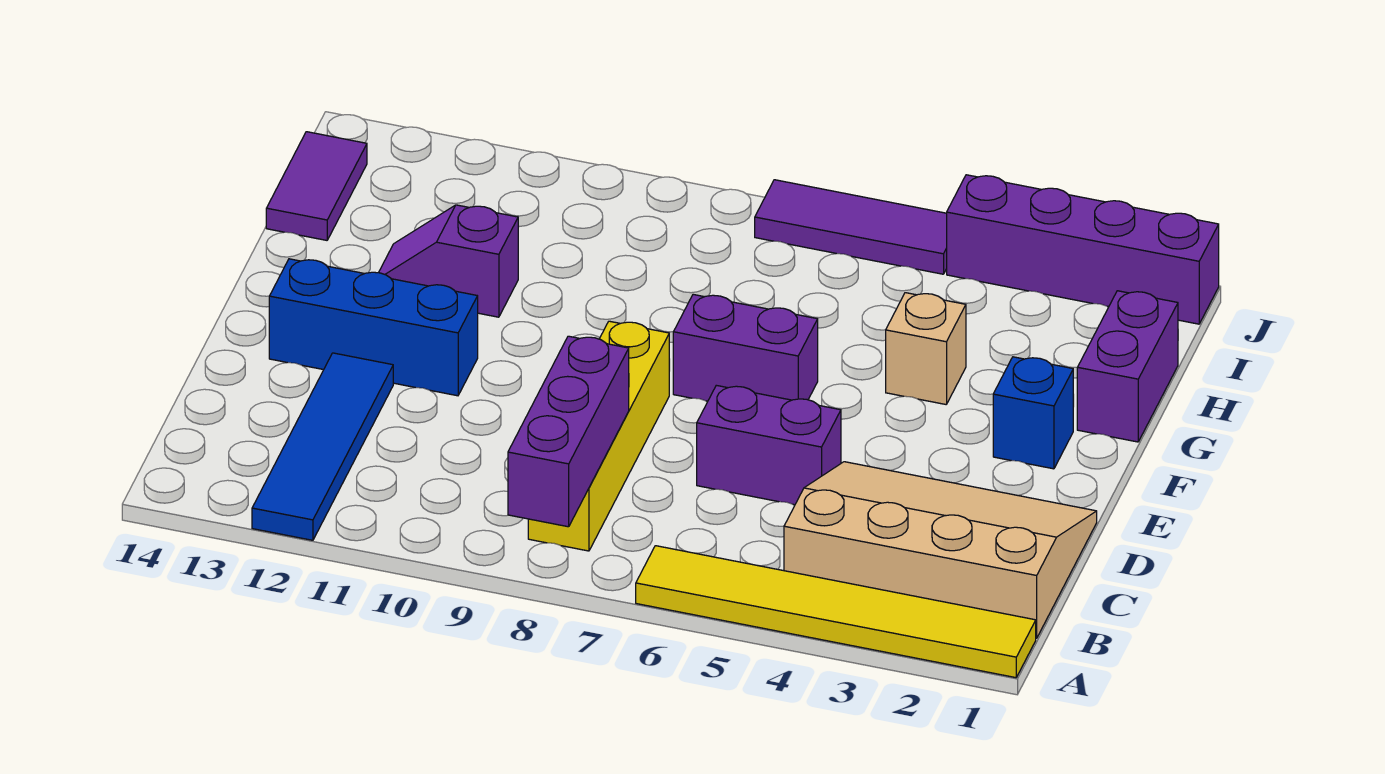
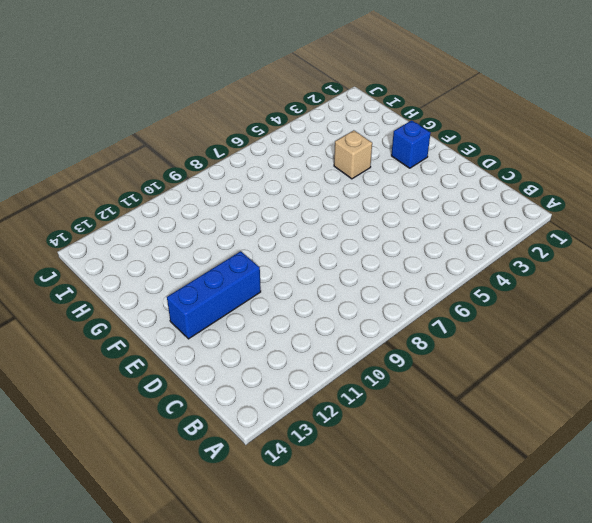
none -> yellow tile A1:A6 level 1
none -> blue tile A12:D12 level 1
none -> tan slope B1:D4 level 1 top B

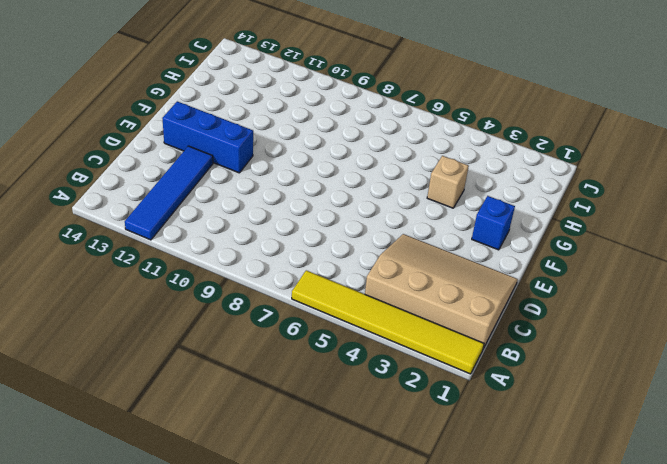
none -> yellow brick B8:E8 level 1
none -> purple brick D5:D6 level 1
none -> purple brick F6:F7 level 1

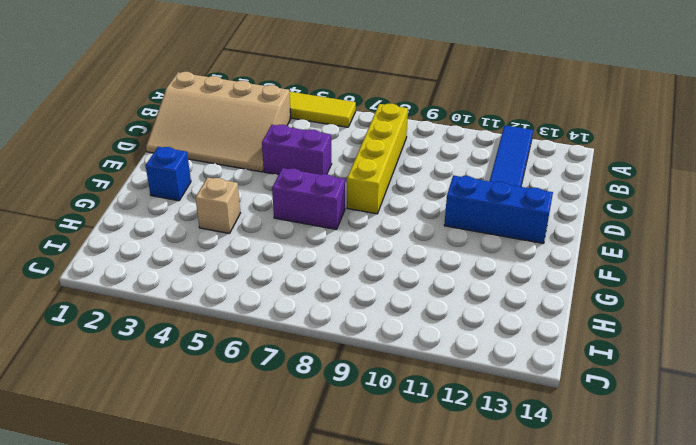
none -> purple brick G1:H1 level 1
none -> purple slope G11:G12 level 1 top 11
none -> purple tile H14:I14 level 1

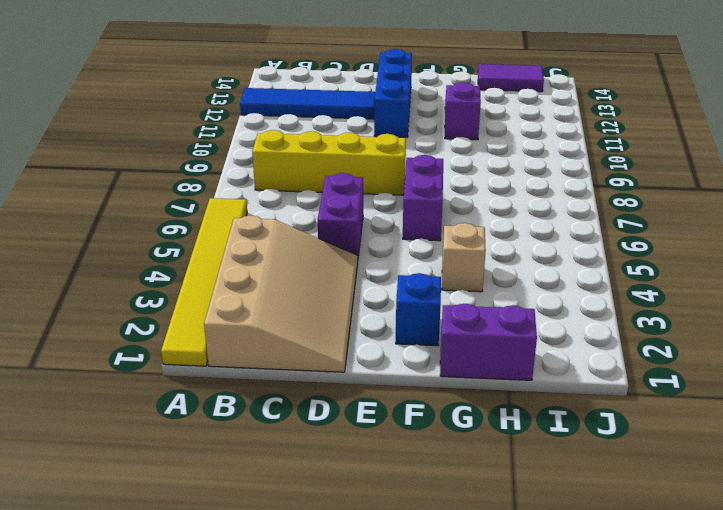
none -> purple brick J1:J4 level 1
none -> purple tile J5:J7 level 1
none -> purple brick A8:C8 level 2

